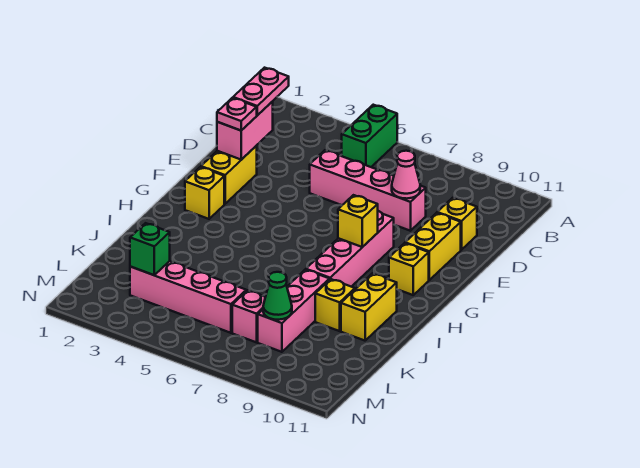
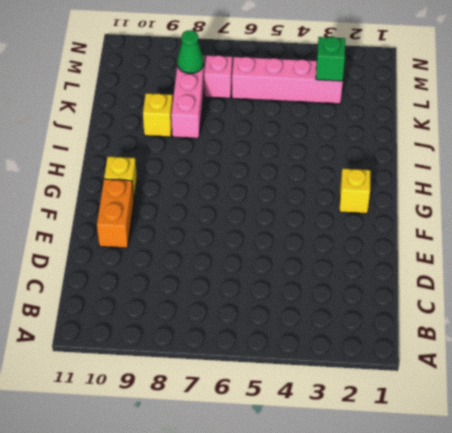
orange brick E10:F10 level 1 -> yellow brick E10:F10 level 1
none -> green brick A5:B5 level 1
none -> pink brick D5:D8 level 1
none -> yellow brick D10 level 1

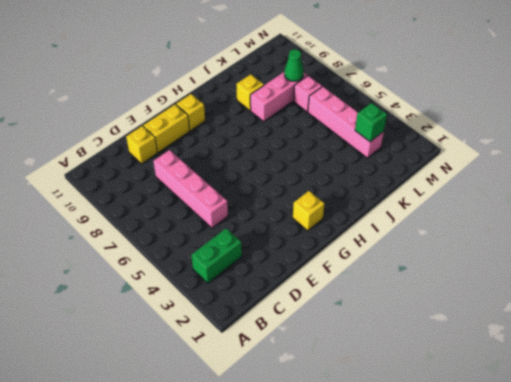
green brick B3:C3 level 1 -> green brick A5:B5 level 1
none -> yellow brick E2:F2 level 1
none -> pink brick F8:I8 level 1
none -> yellow brick I10:J10 level 1

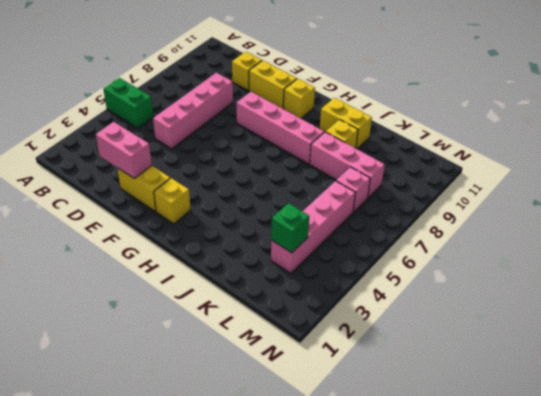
none -> pink cone D8 level 2
none -> yellow brick G8 level 2
none -> green cone L8 level 2

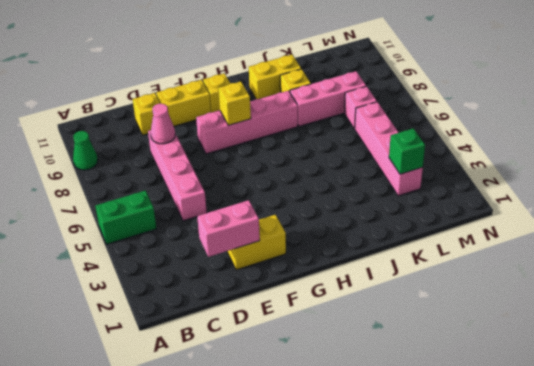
green cone A9 level 1 -> green cone L8 level 2
none -> yellow brick G2 level 1
none -> pink plate C2:D2 level 3
none -> pink plate E2 level 3

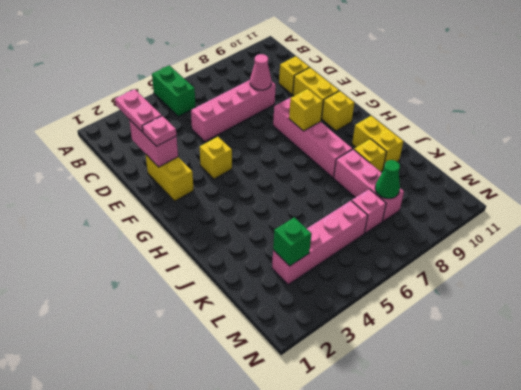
yellow brick F4 level 1 -> yellow brick G2 level 1

